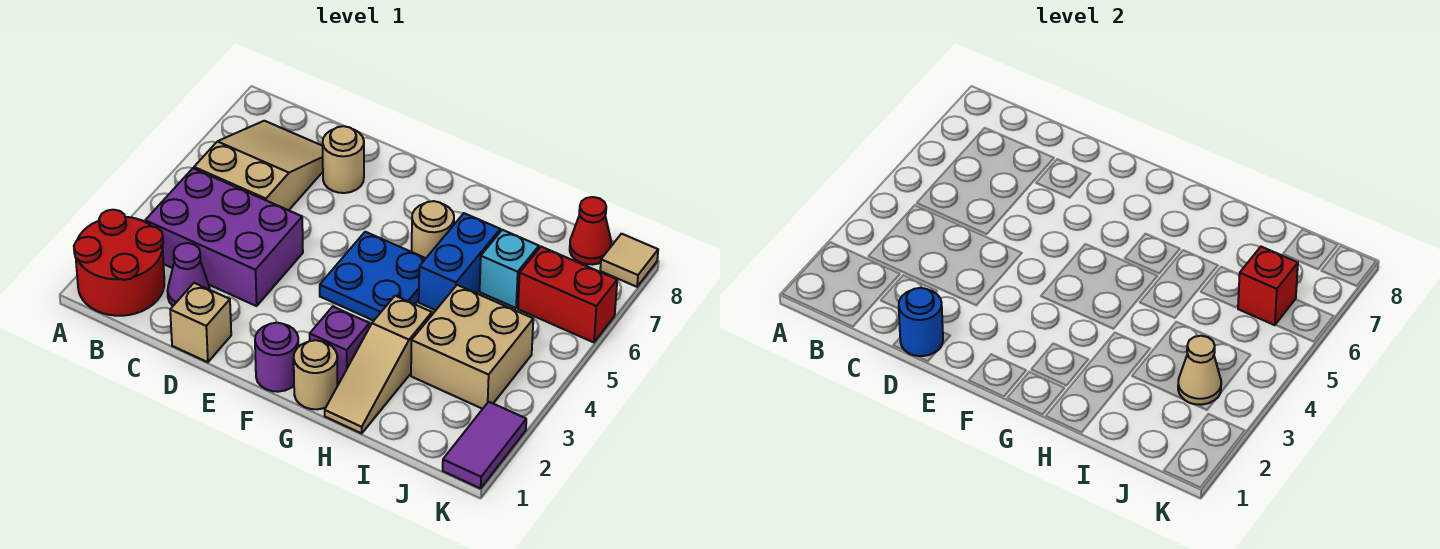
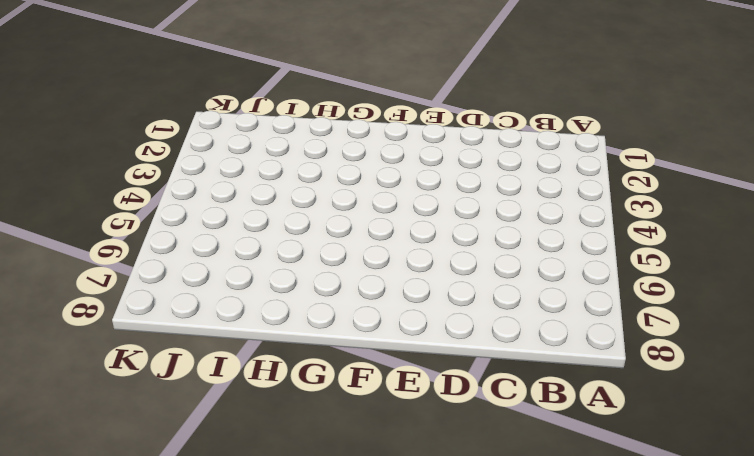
none -> red round brick A1:B2 level 1
none -> purple brick B3:D4 level 1
none -> tan slope B5:C7 level 1 top 5

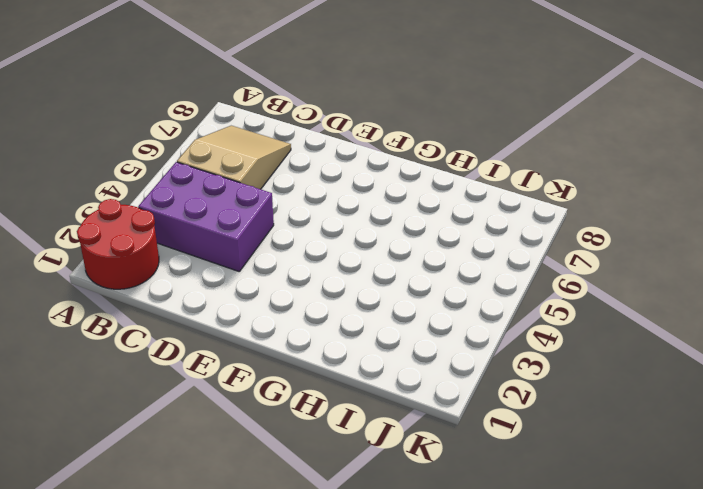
none -> purple cone C2 level 1
none -> tan brick D1 level 1
none -> tan round brick D7 level 1

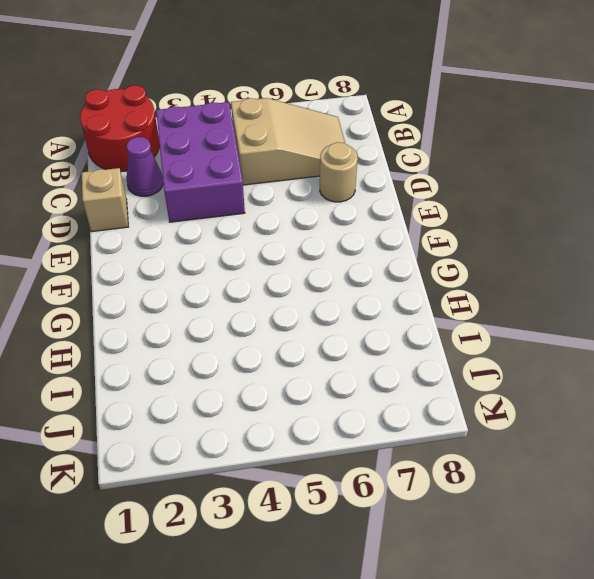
none -> purple round brick F1 level 1
none -> blue plate F4:G5 level 1
none -> tan round brick G1 level 1

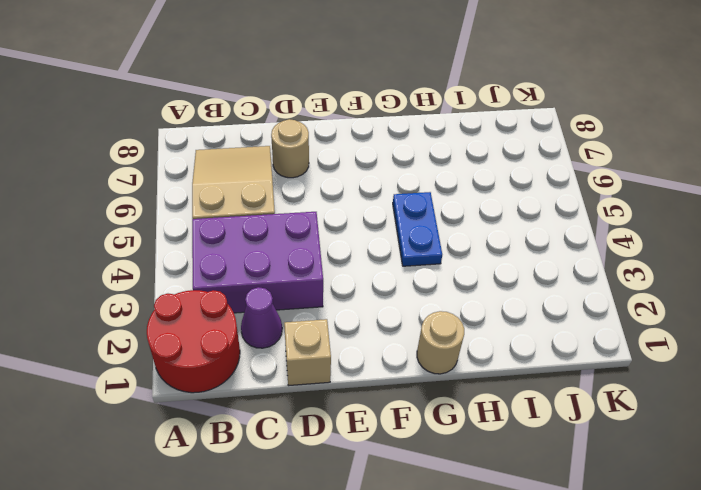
blue plate G4:G5 level 1 -> blue plate F4:G5 level 1
none -> purple round brick F1 level 1
none -> purple brick G2 level 1
none -> tan round brick G6 level 1

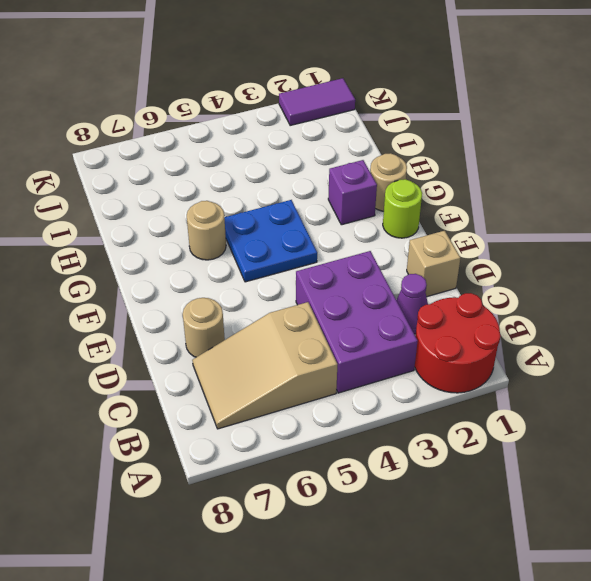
lime round brick F1 level 1 -> purple round brick F1 level 1
none -> tan slope H1:H3 level 1 top 3
none -> blue brick H5:H6 level 1
none -> tan brick I3:J4 level 1

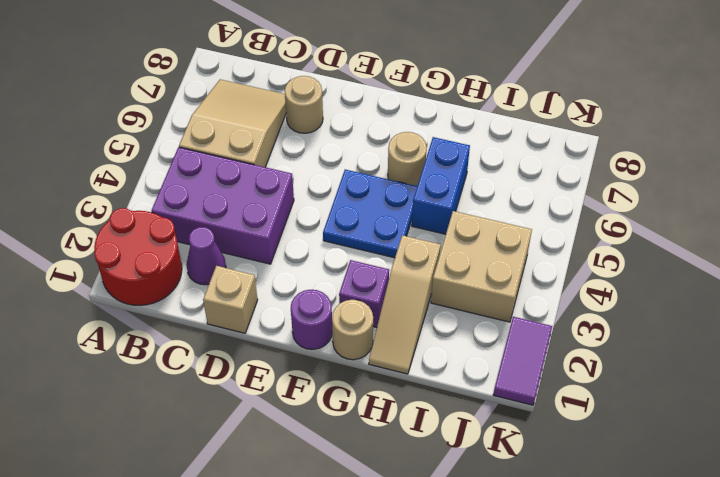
none -> cyan brick I6 level 1
none -> red brick J6:K6 level 1
none -> red cone J8 level 1

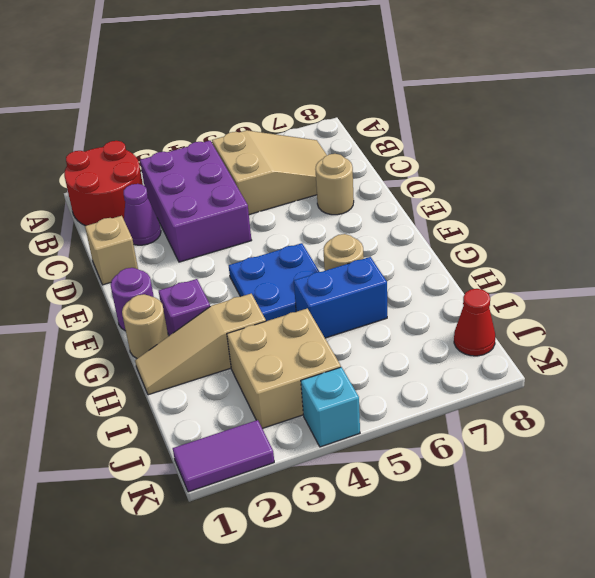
cyan brick K4 level 1 -> cyan brick I6 level 1
none -> red brick J6:K6 level 1
none -> tan tile K8 level 1
none -> blue round brick D1 level 2

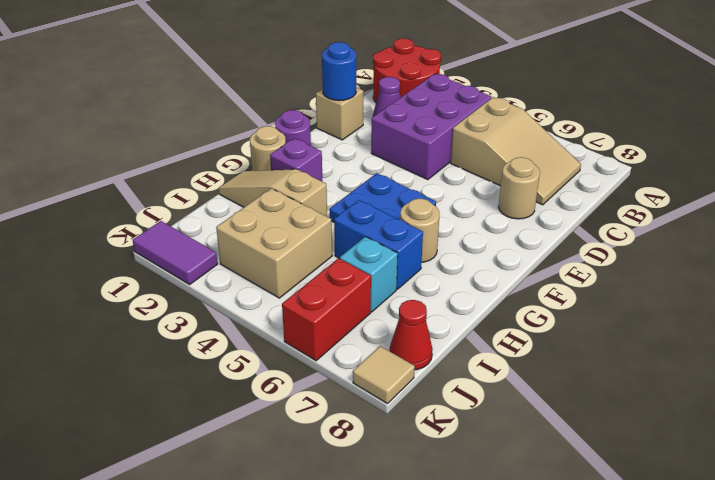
none -> tan cone J3 level 2
none -> red brick J6 level 2

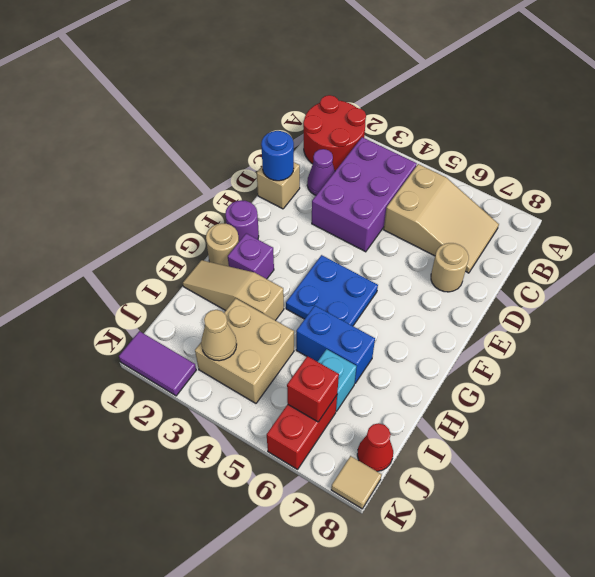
none -> tan round brick G6 level 1

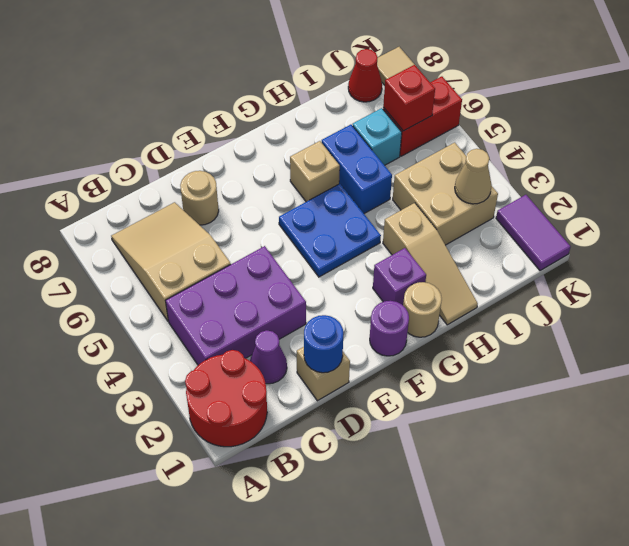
tan brick G6 level 1 -> tan round brick G6 level 1

